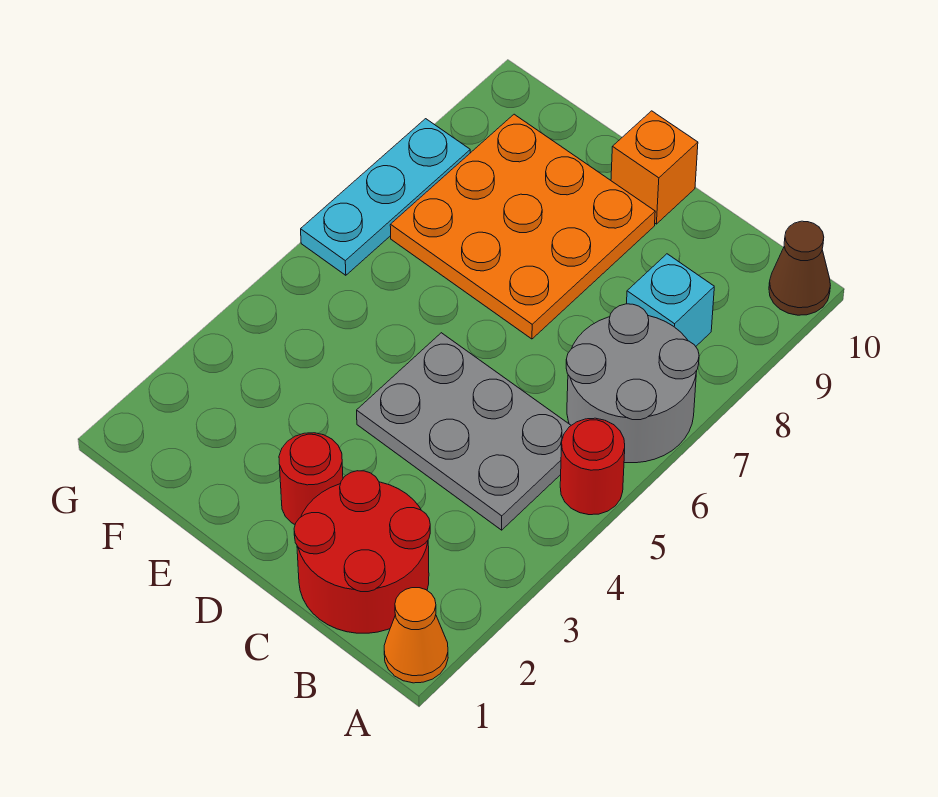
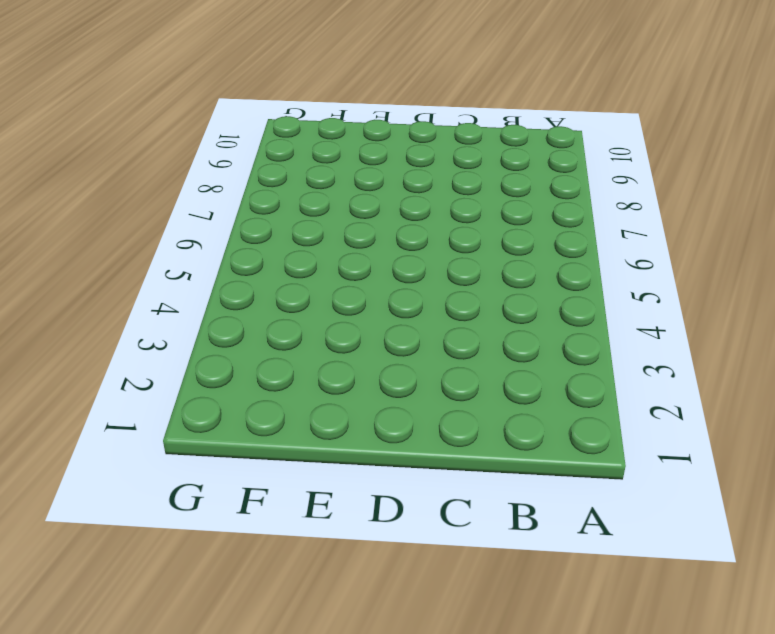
none -> orange cone A1 level 1
none -> red round brick A5 level 1

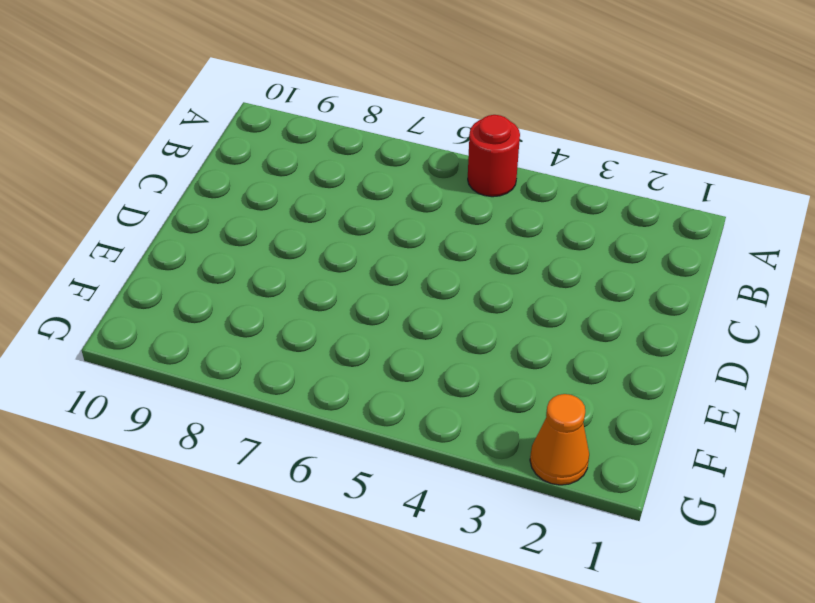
orange cone G2 level 1 -> orange cone A1 level 1
none -> grey round brick A6:B7 level 1
none -> brown cone A10 level 1

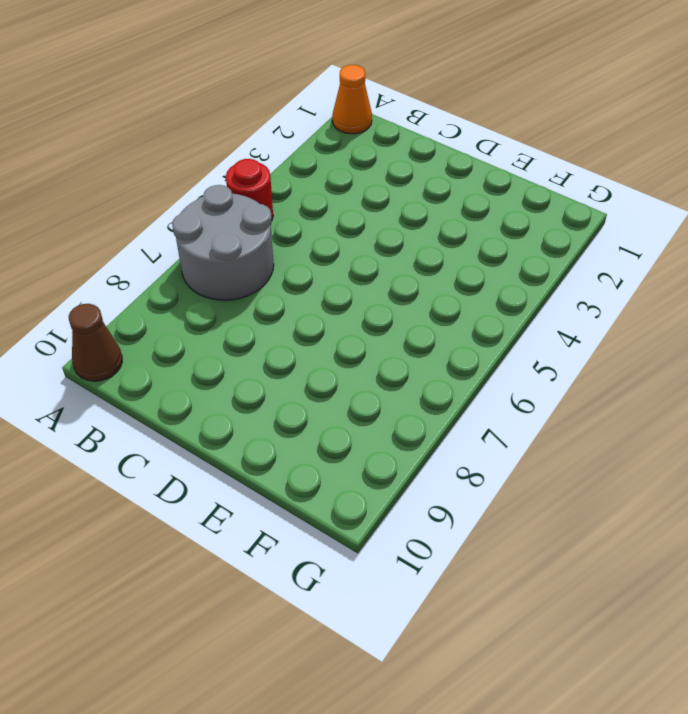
none -> red round brick B1:C2 level 1
none -> grey plate B4:D5 level 1

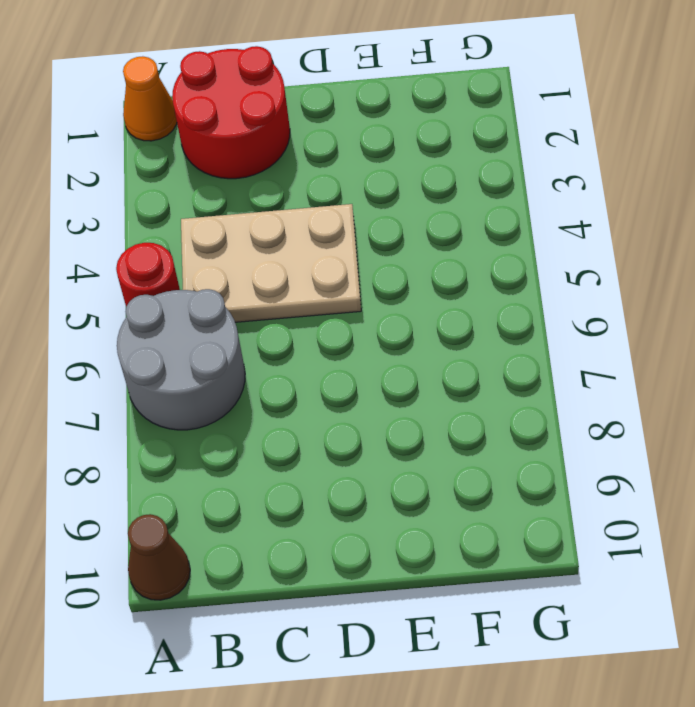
tan plate B4:D5 level 1 -> grey plate B4:D5 level 1
none -> cyan brick B8 level 1
none -> red round brick D2 level 1

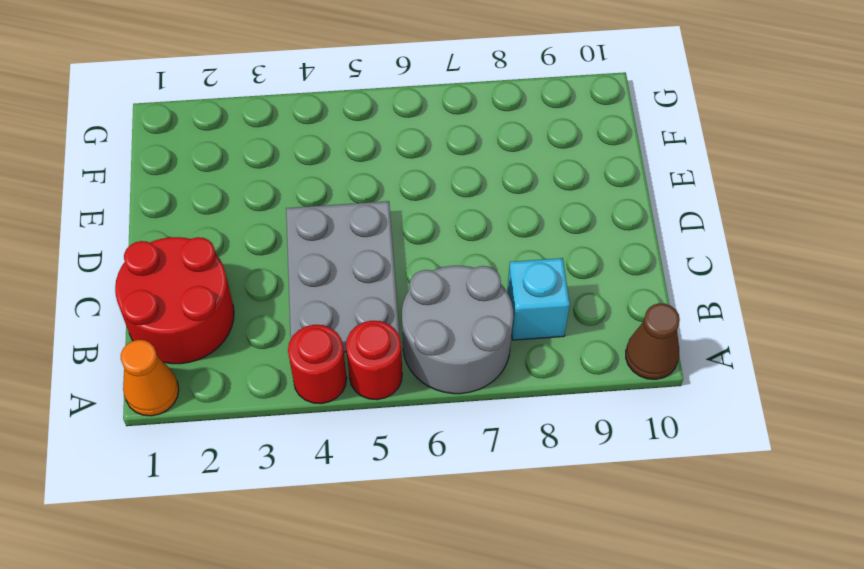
red round brick A4 level 1 -> red round brick D2 level 1
none -> orange plate D7:F9 level 1
none -> orange brick D10 level 1

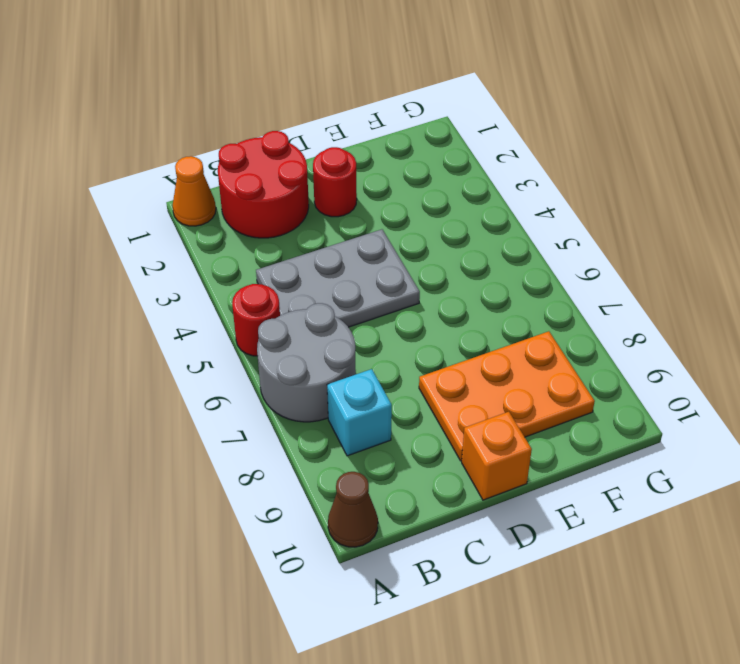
orange plate D8:F9 level 1 -> orange plate D7:F9 level 1
none -> cyan plate G6:G8 level 1

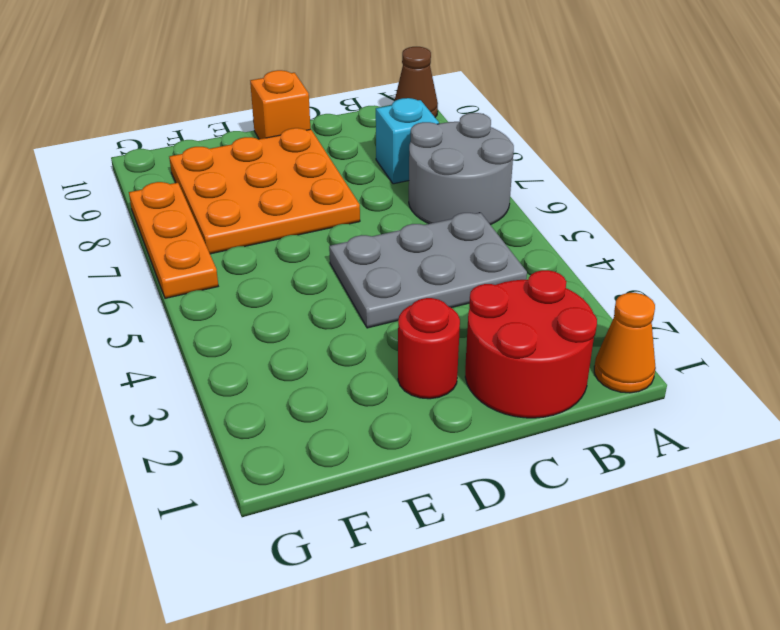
orange plate G6:G8 level 1 -> cyan plate G6:G8 level 1
none -> red round brick A5 level 1

